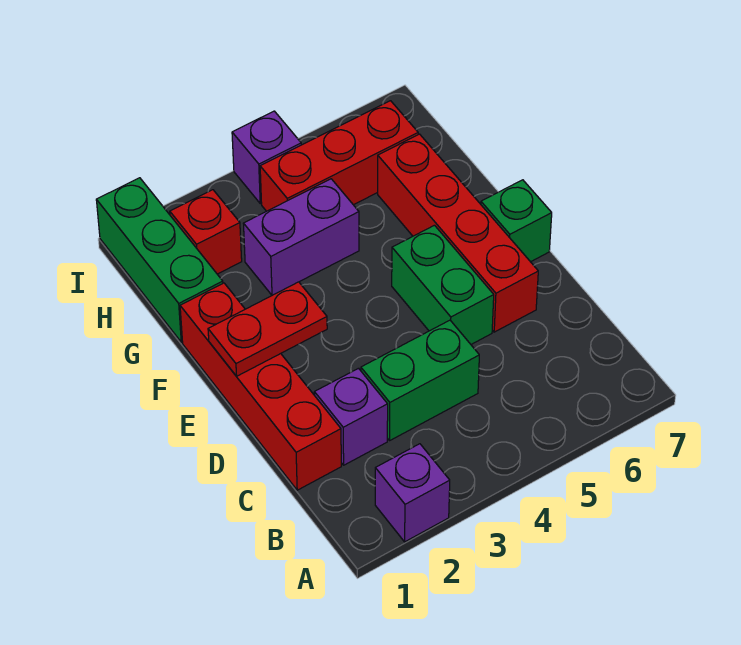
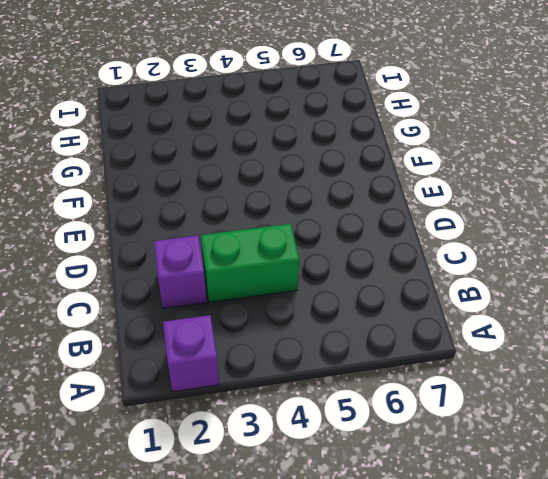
none -> red brick C1:F1 level 1
none -> green brick D5:E5 level 1
none -> red brick D6:G6 level 1

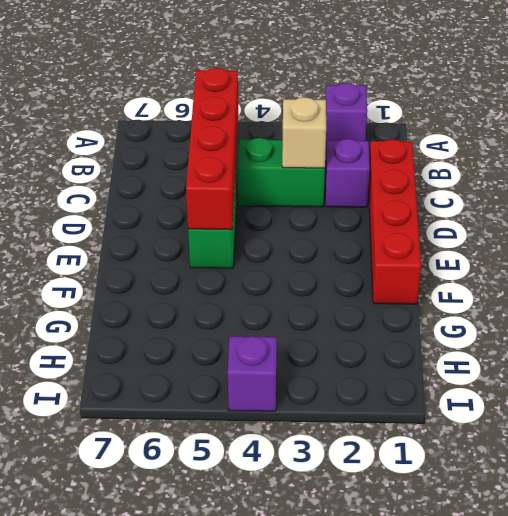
red brick B5:E5 level 2 -> red brick D6:G6 level 1
tan brick C3 level 2 -> none
none -> green brick E7 level 1
none -> green brick G1:I1 level 1
none -> purple brick G3:G4 level 1

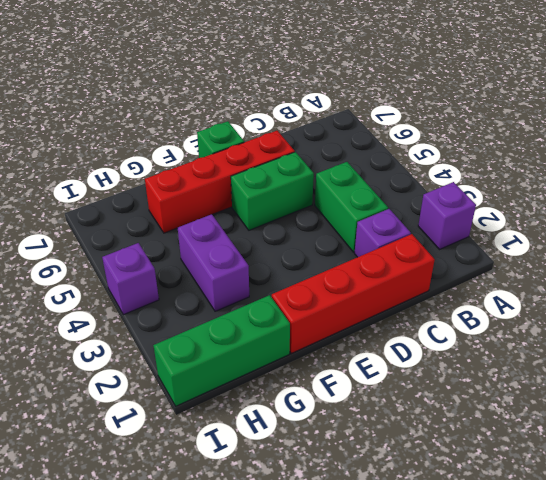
none -> red brick H2 level 1
none -> red brick H4:H6 level 1
none -> red plate E1:E2 level 2

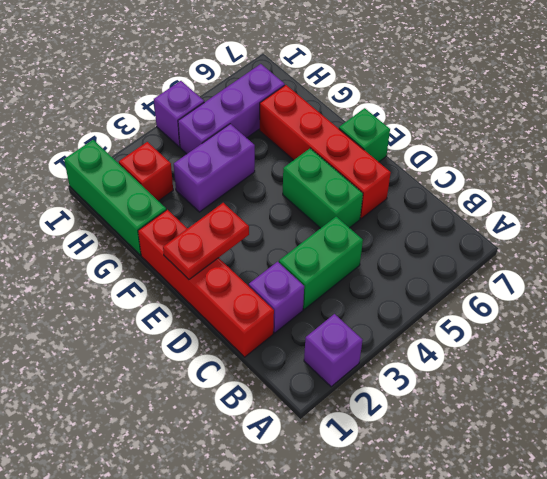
purple brick H4:H6 level 1 -> red brick H4:H6 level 1

